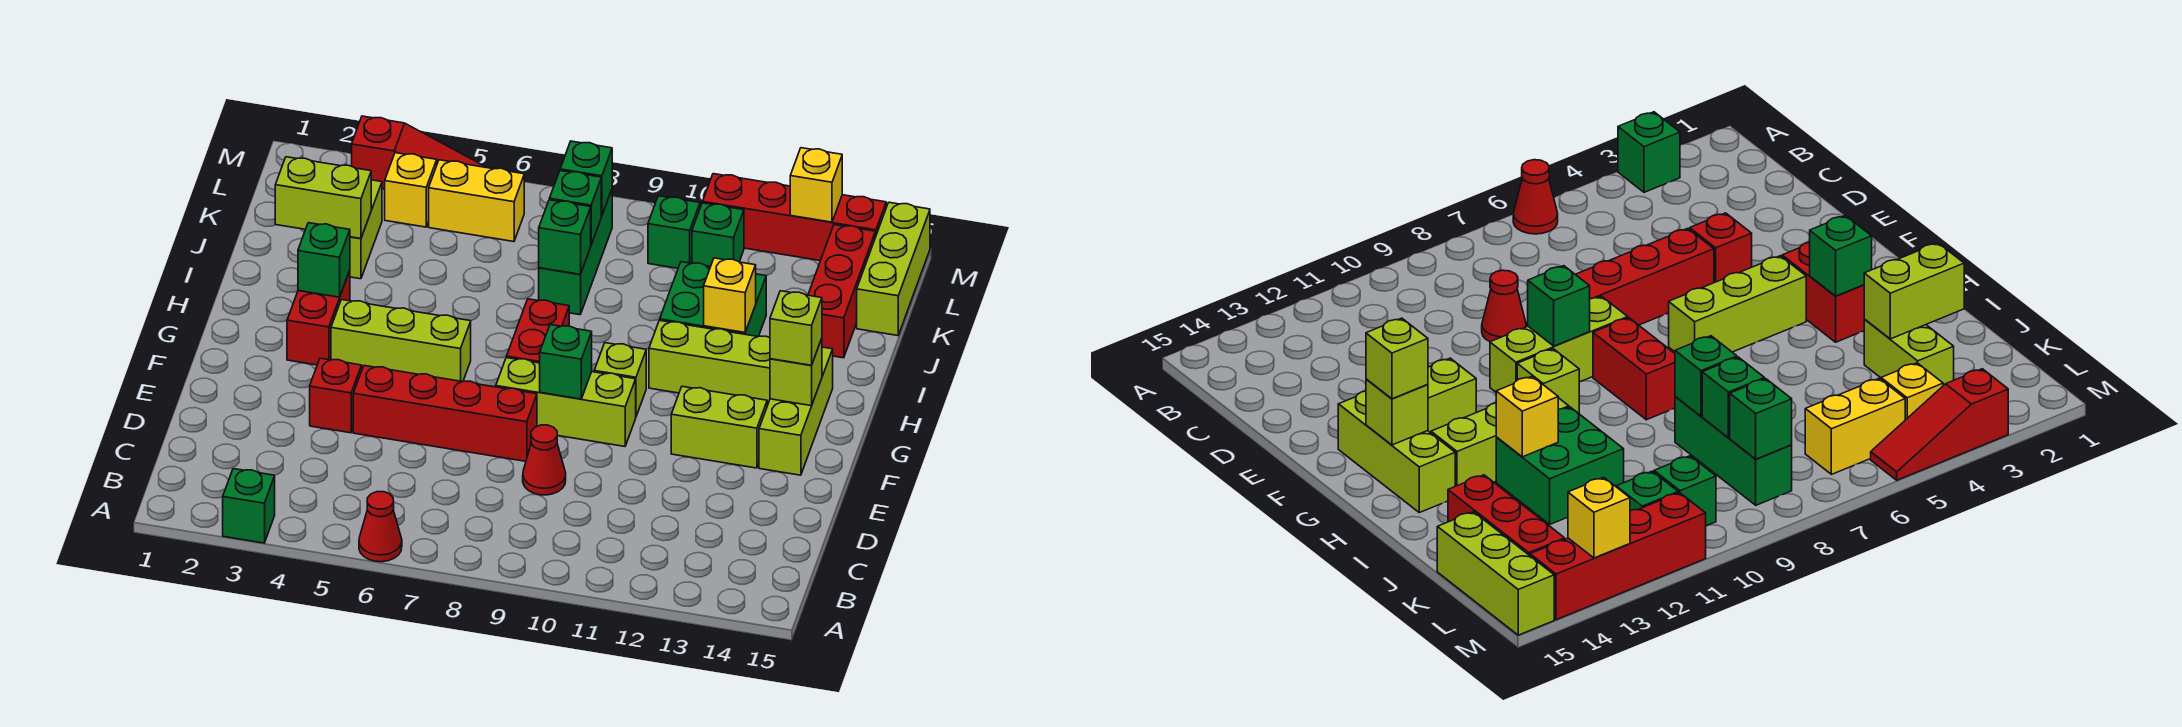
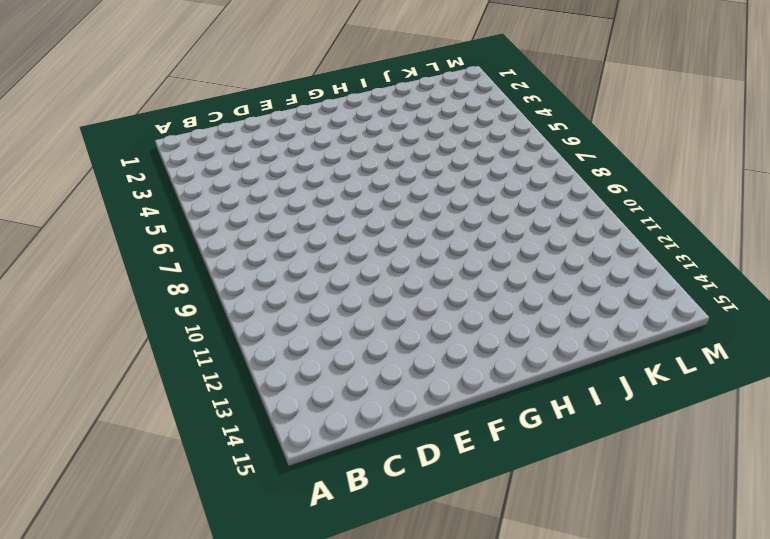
none -> green brick A3 level 1
none -> red cone A6 level 1
none -> red cone D9 level 1
none -> red brick E4 level 1

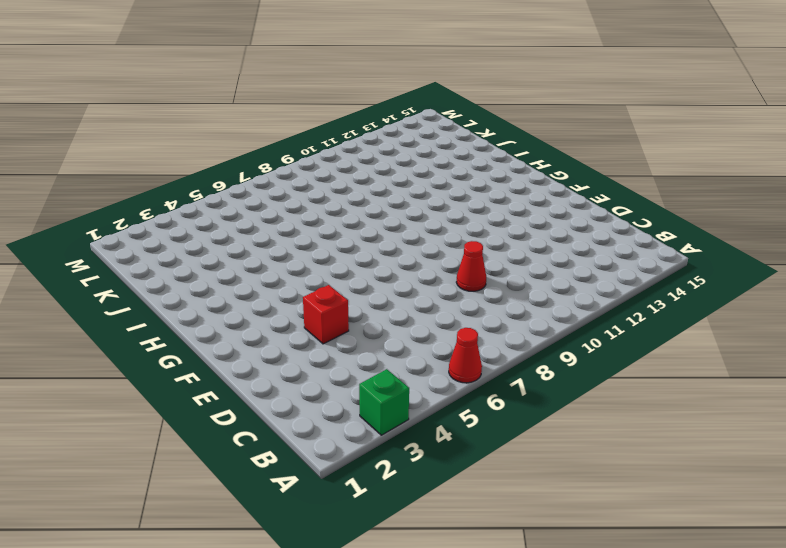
none -> red brick E5:E8 level 1
none -> lime brick F8:F10 level 1
none -> lime brick F12:F13 level 1
none -> lime brick F14:H14 level 1

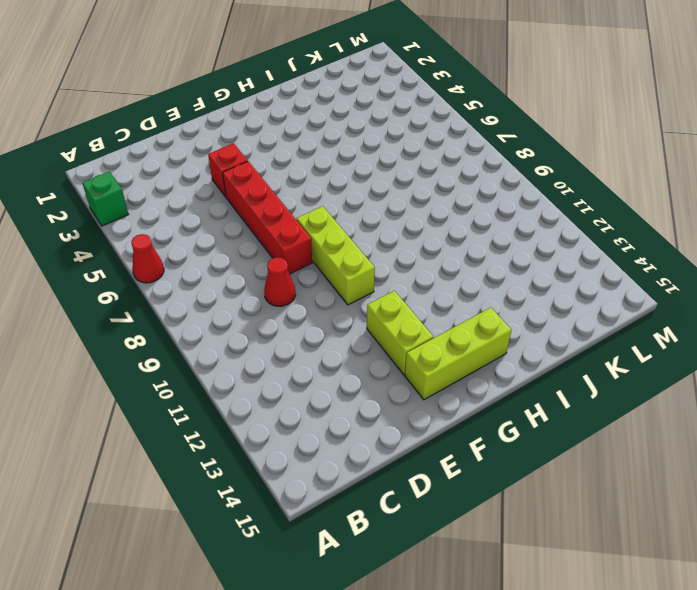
none -> red brick G3:H3 level 1
none -> lime brick G4:G6 level 1
none -> red brick G8:H8 level 1
none -> lime brick G10 level 1

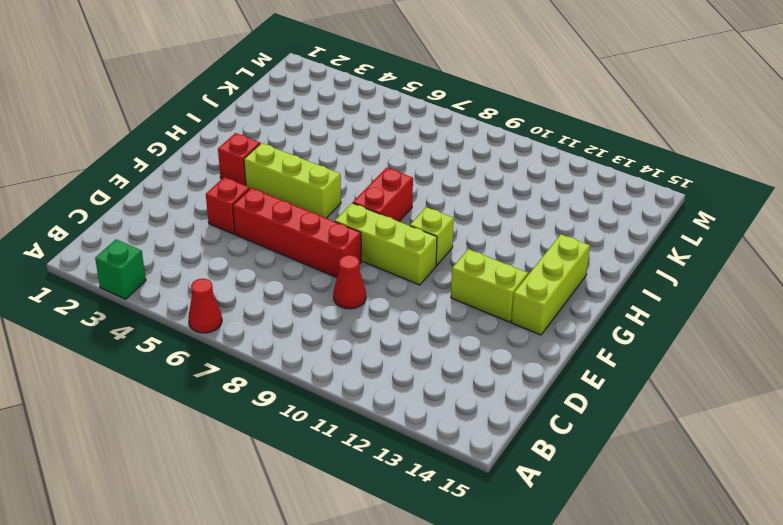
red brick G3 level 1 -> red brick G3:H3 level 1
none -> lime brick H11:H13 level 1
none -> green brick I11:J12 level 1
none -> lime brick J3:K3 level 1
none -> green brick J8:L8 level 1

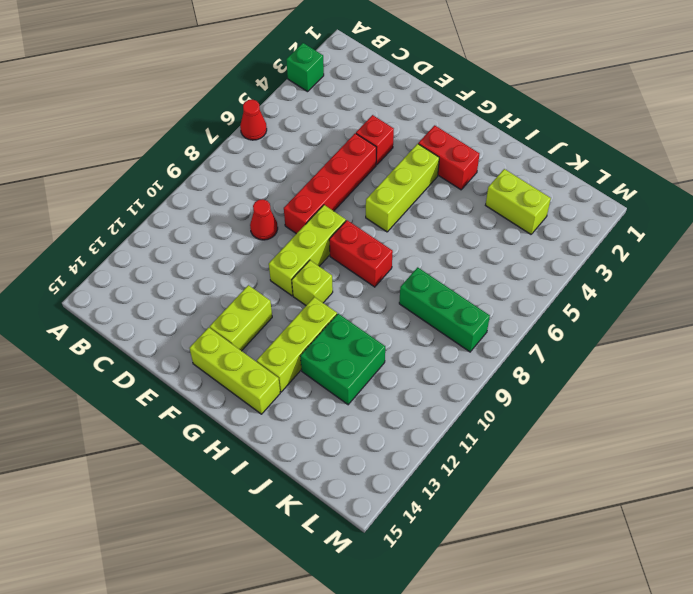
none -> red brick J14:L14 level 1
none -> lime brick K15:M15 level 1
none -> yellow brick L4 level 1
none -> yellow brick L5:L6 level 1

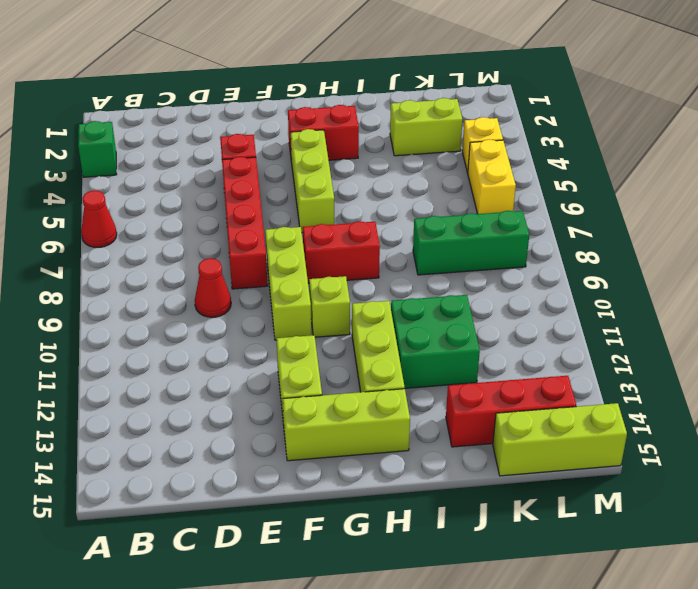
none -> green brick L10 level 1
none -> green brick L11 level 1
none -> red slope M3:M5 level 1 top 3
none -> red brick M11:M14 level 1

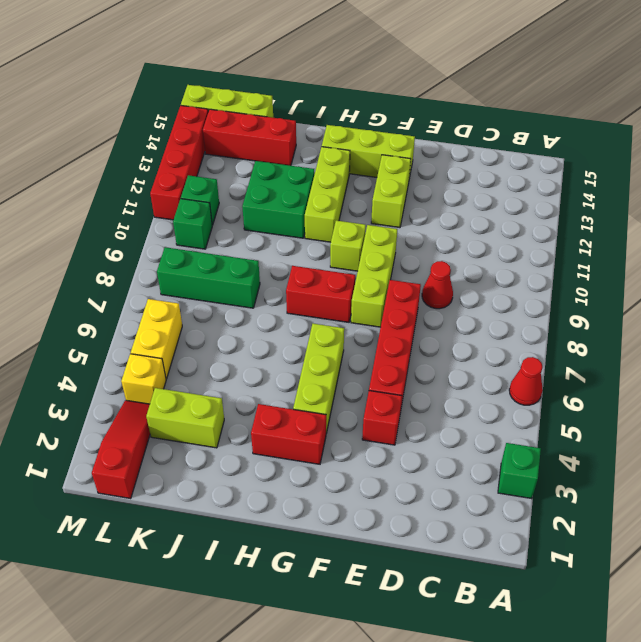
red slope L1:L3 level 1 top 1 -> red slope M3:M5 level 1 top 3
none -> green brick F9 level 2
none -> lime brick G14 level 2
none -> green brick H3 level 2
none -> yellow brick I12 level 2

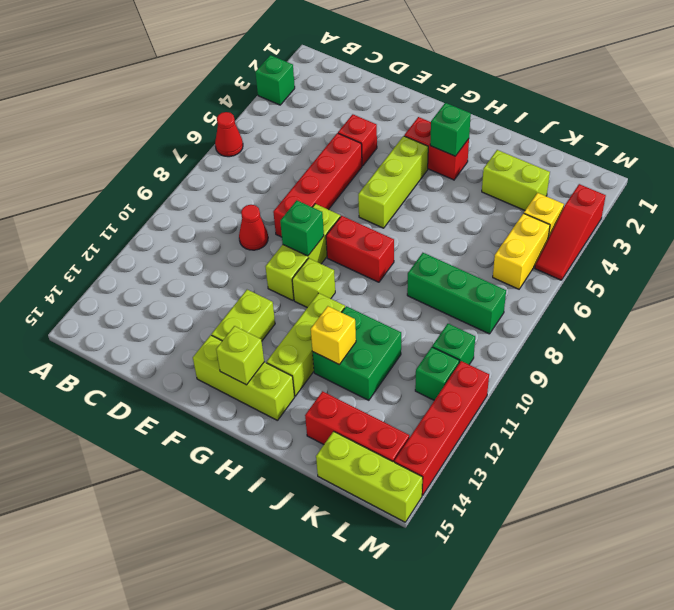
none -> lime brick J2:J3 level 2
none -> green brick J8 level 2
none -> green brick K8 level 2
none -> green brick L8 level 2

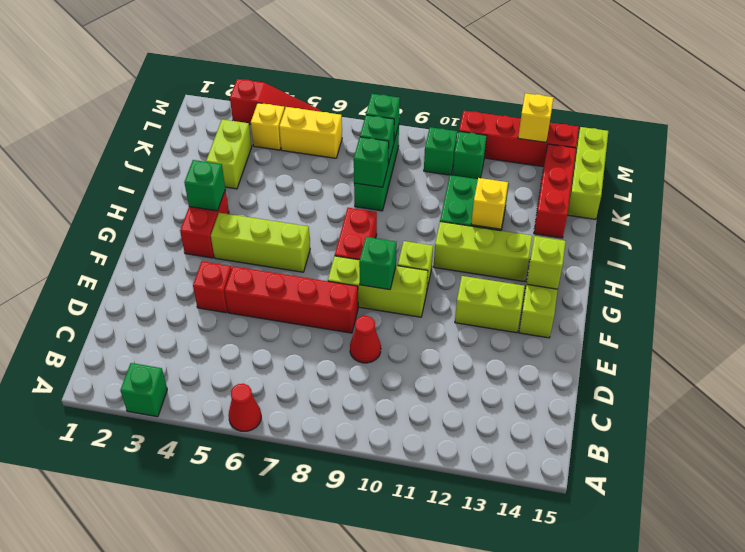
none -> lime brick J2:J3 level 2
none -> lime brick G14 level 3

